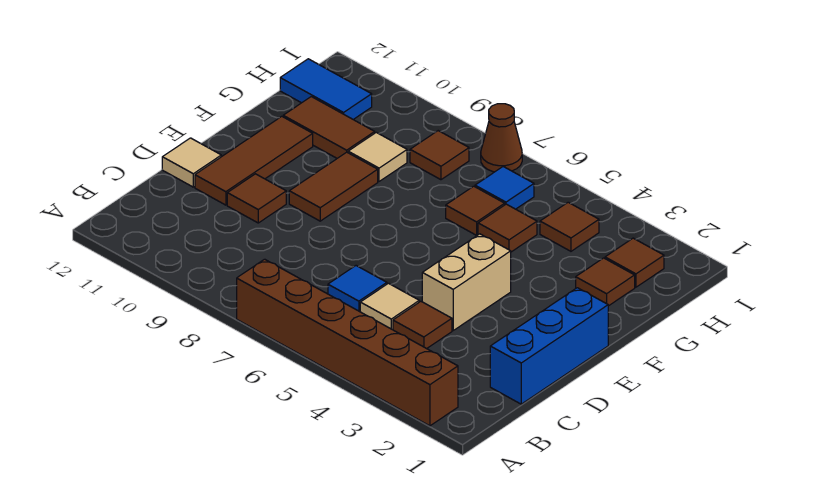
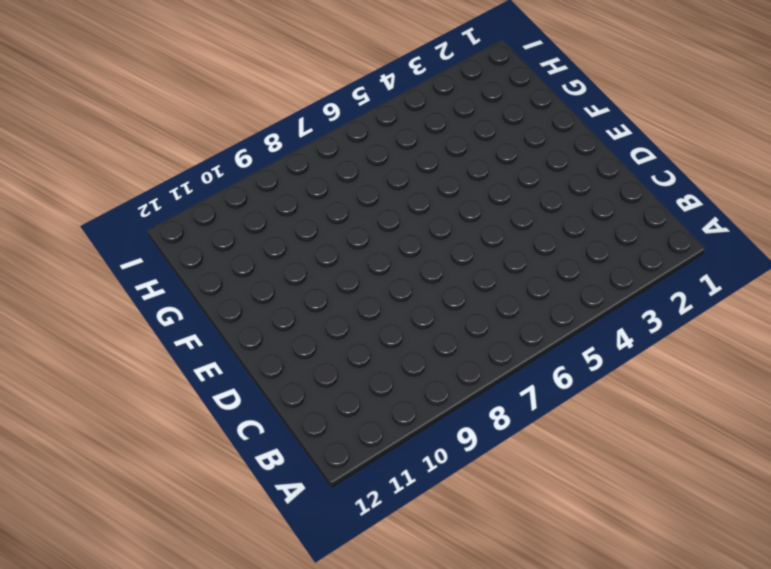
none -> brown brick A2:A7 level 1
none -> blue brick C1:E1 level 1
none -> brown tile C4 level 1

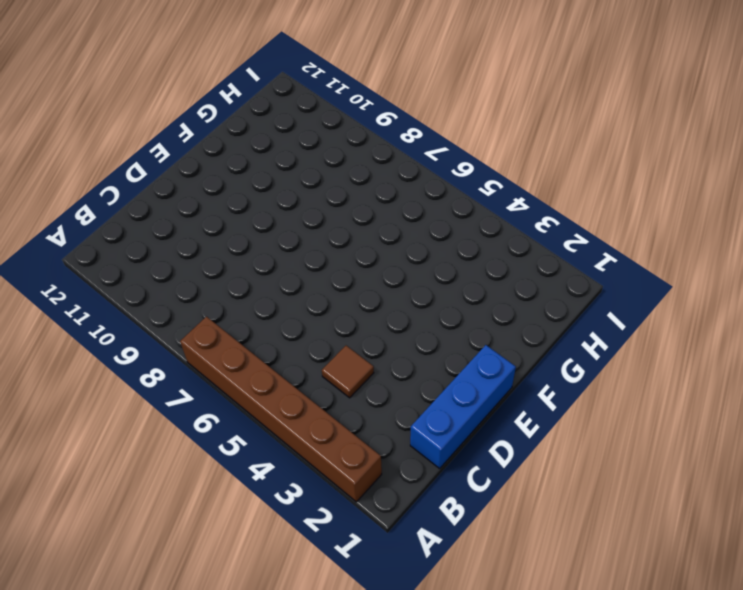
none -> tan tile C5 level 1
none -> blue tile C6 level 1
none -> tan brick D4:E4 level 1

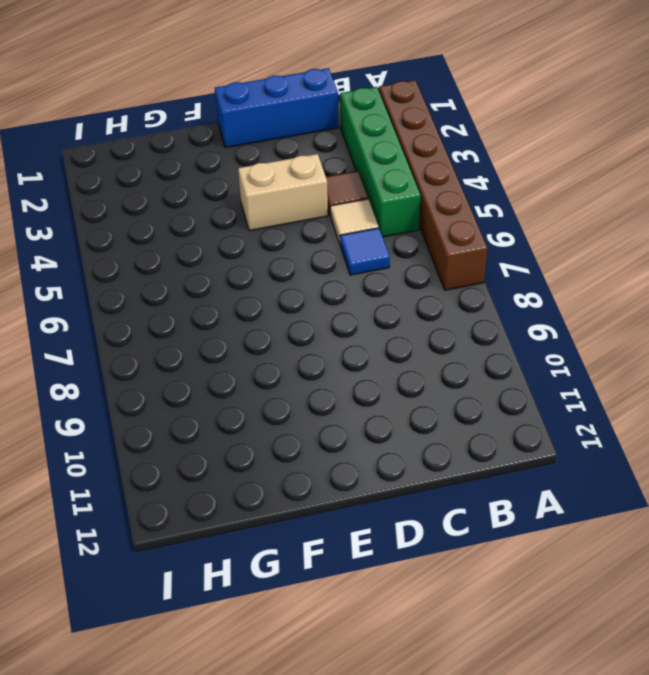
green brick B2:B5 level 1 -> none
none -> brown tile D10 level 1
none -> brown tile D11:F11 level 1
none -> tan tile D12 level 1

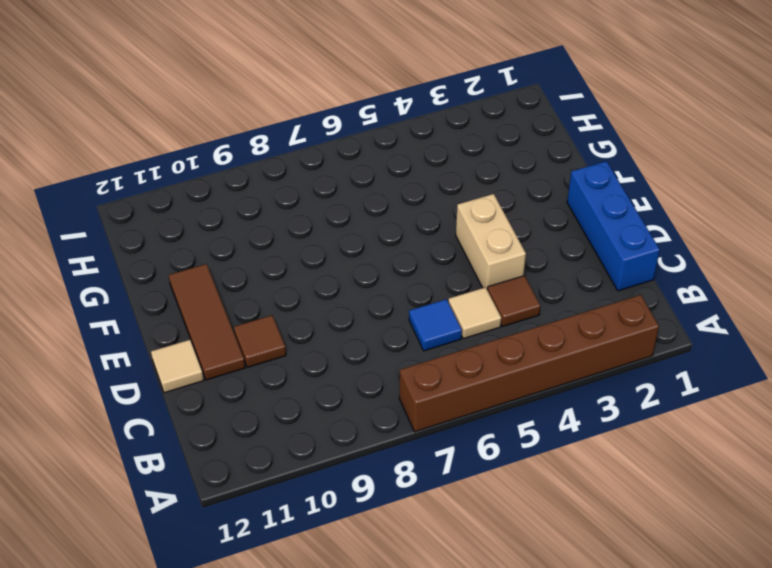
none -> brown tile E9:F9 level 1
none -> brown tile G2 level 1
none -> brown tile G5 level 1

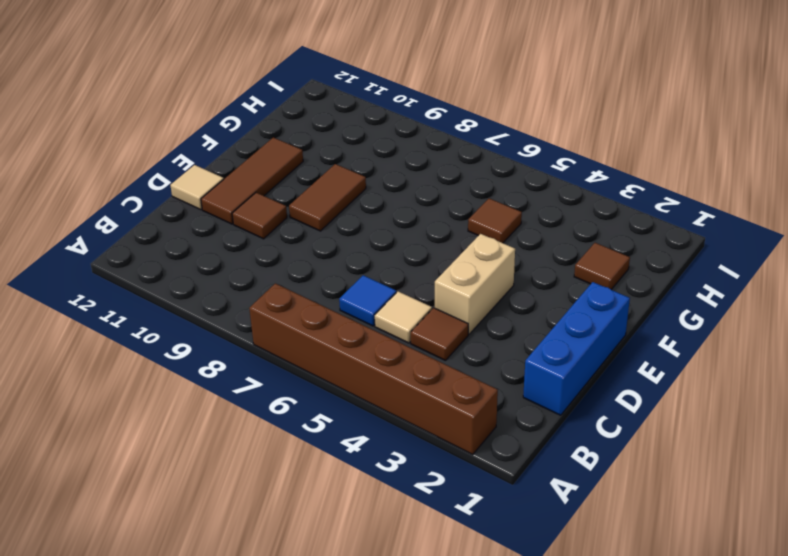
none -> brown tile G6 level 1
none -> tan tile G9 level 1
none -> brown tile G10:G11 level 1

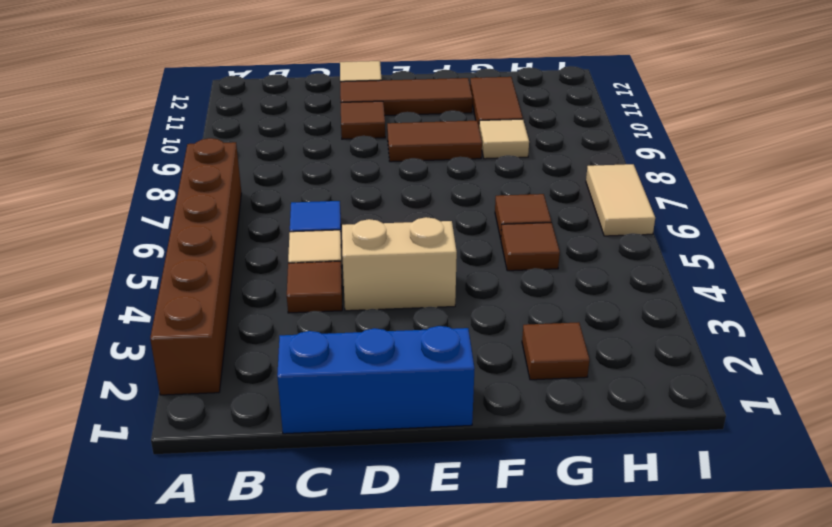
tan tile I6:I7 level 1 -> brown cone I7 level 1
none -> brown tile H2 level 1
none -> brown tile H4 level 1
none -> blue tile H6 level 1

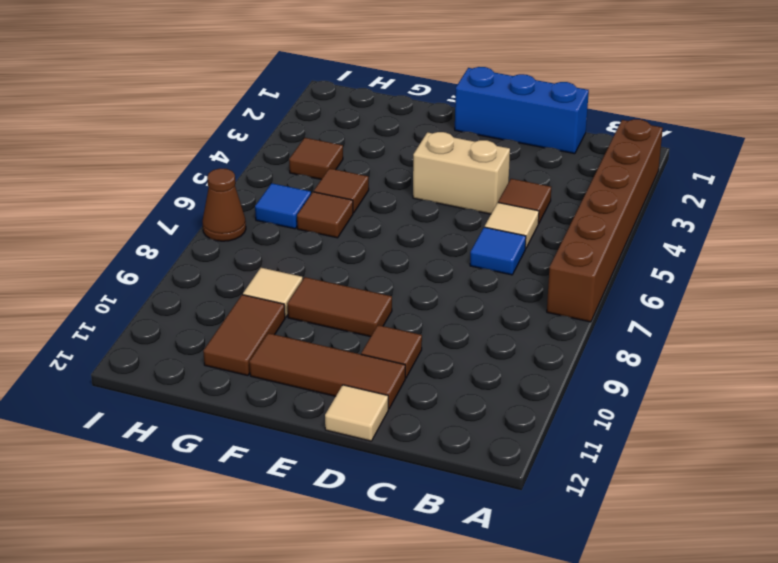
none -> brown tile G2 level 1
none -> brown tile H2 level 1
none -> brown tile H8 level 1

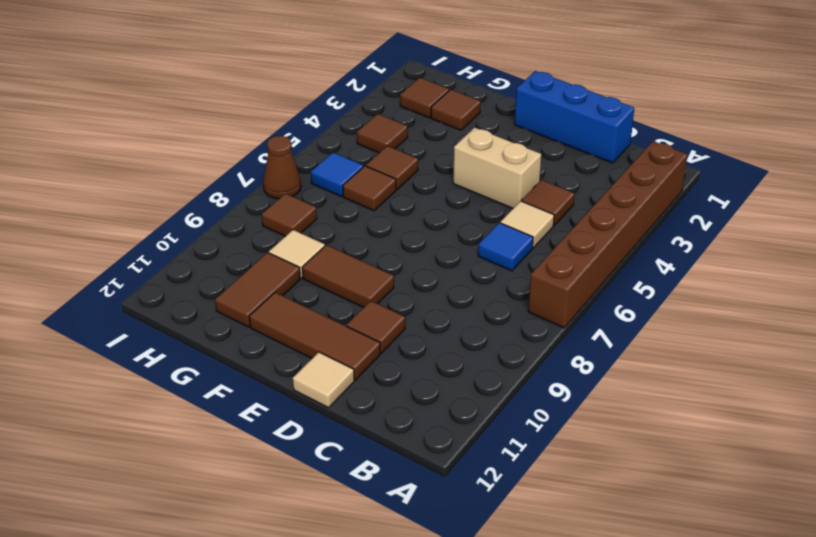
none -> blue tile H11:H12 level 1

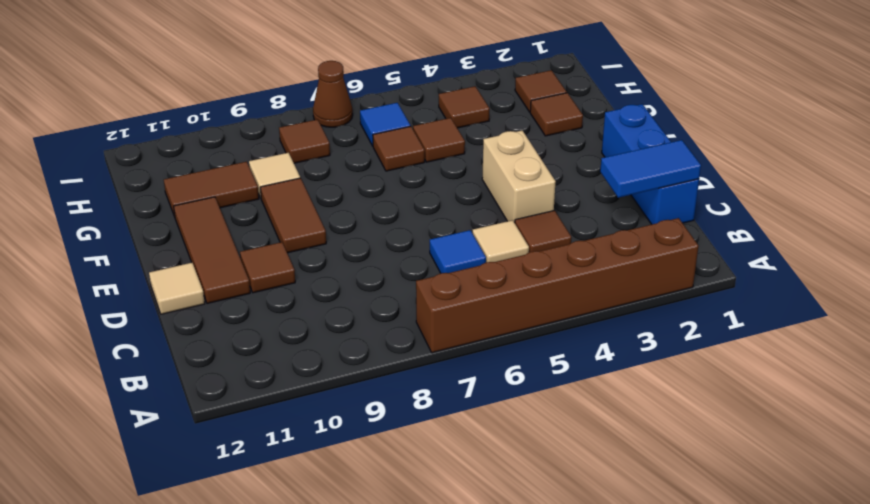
blue tile C1:C2 level 2 -> blue tile H11:H12 level 1

